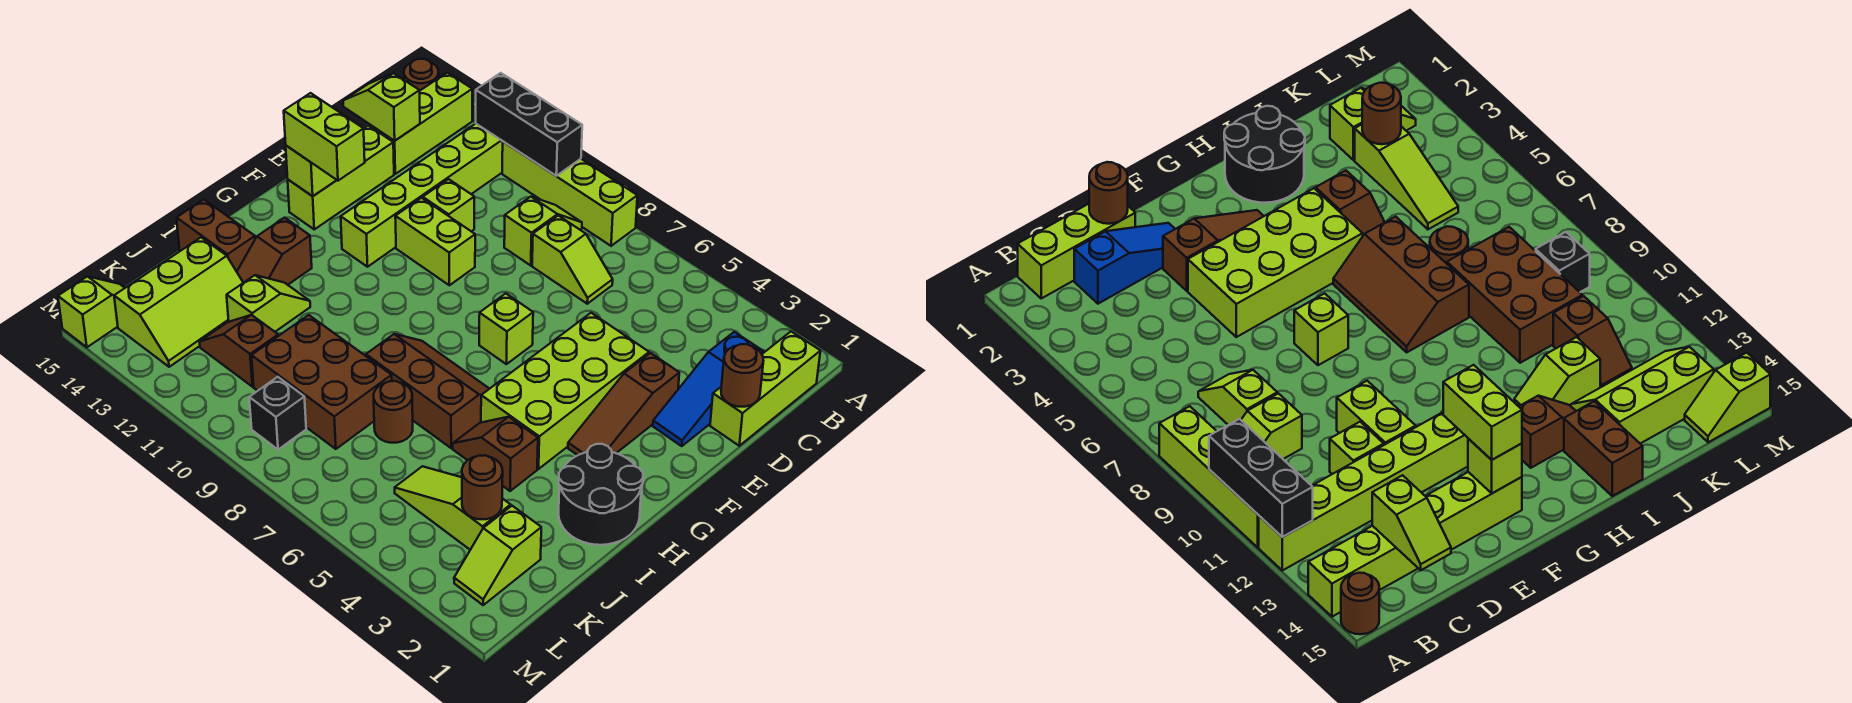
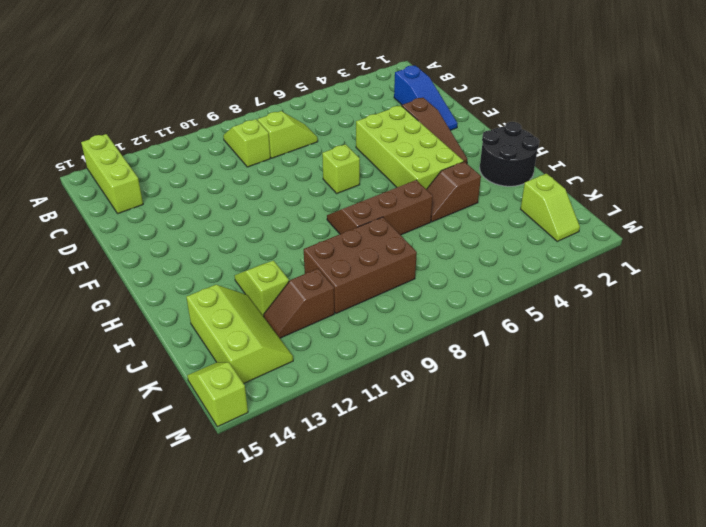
none -> lime brick A8:A11 level 1
none -> lime brick A12:F12 level 1
none -> brown round brick A15 level 1
none -> lime brick B1:D1 level 1

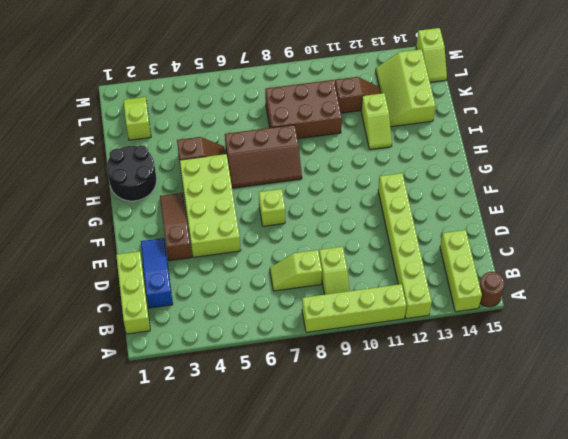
none -> lime brick D11 level 1
none -> lime brick D14:F14 level 1
none -> lime brick E10:E11 level 1
none -> brown slope H13:I13 level 1 top H

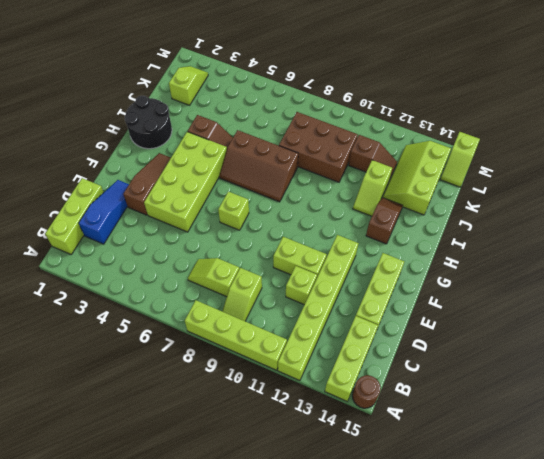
none -> brown brick I14:I15 level 1
none -> brown round brick J7 level 1
none -> lime slope K3:K5 level 1 top 3
none -> black brick L9 level 1

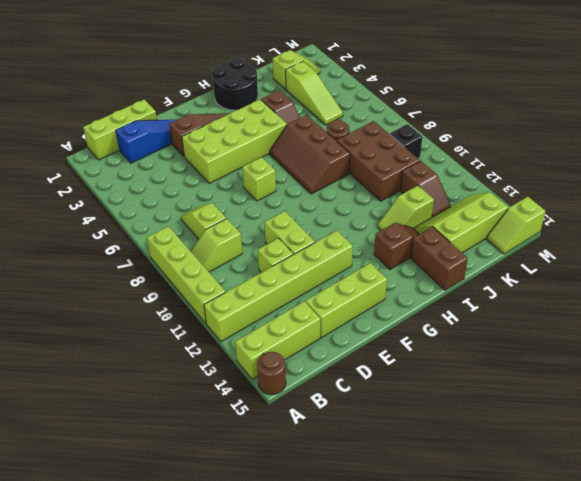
none -> black brick A10:A12 level 2
none -> lime slope C14:C15 level 2 top 14
none -> brown round brick D1 level 2
none -> lime brick F14 level 2

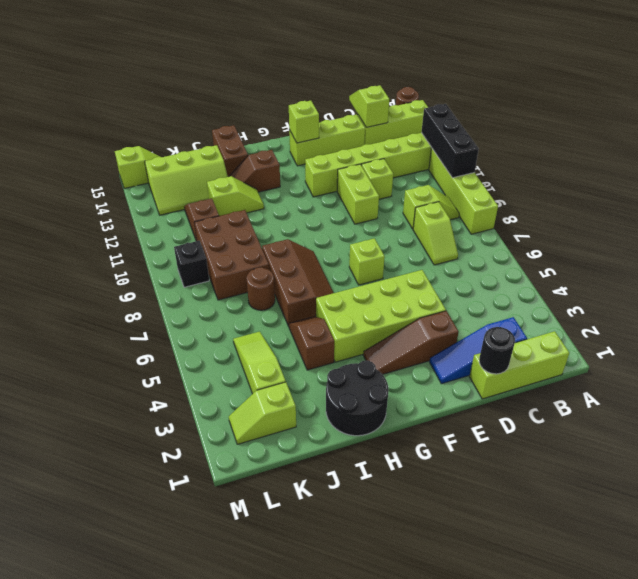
black round brick D1 level 2 -> brown round brick D1 level 2
none -> brown round brick K3 level 2
none -> lime brick F13:F14 level 3

